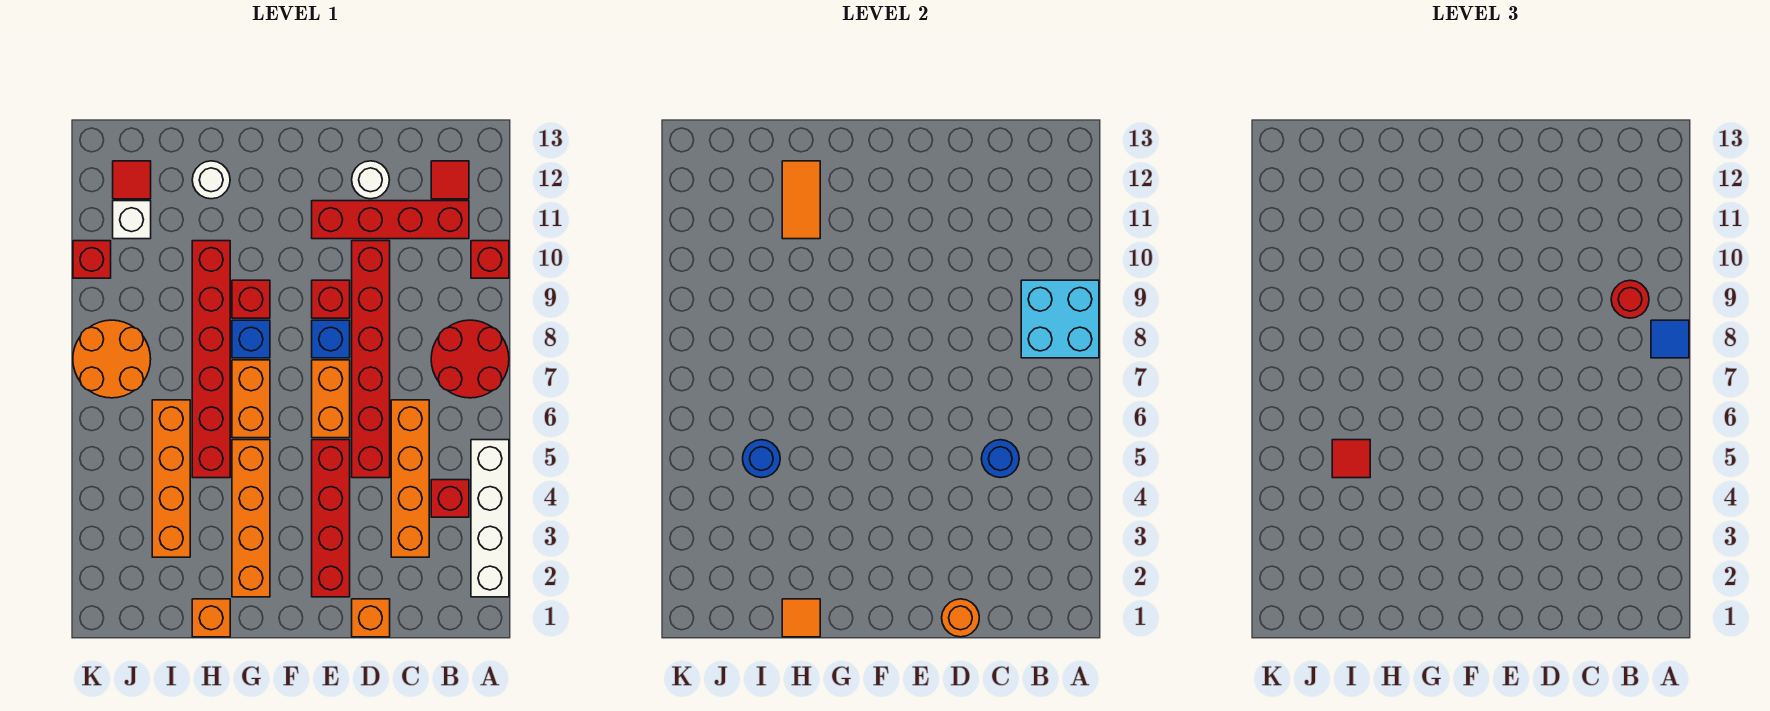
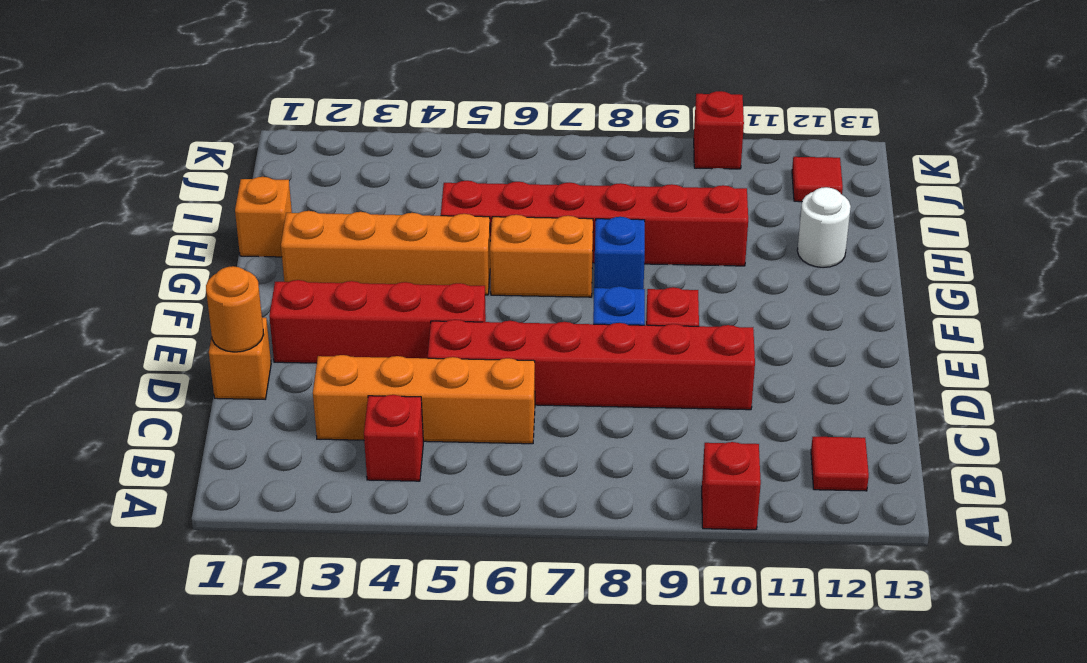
none -> white brick A2:A5 level 1
none -> red round brick A7:B8 level 1
none -> red brick B11:E11 level 1
none -> white round brick D12 level 1

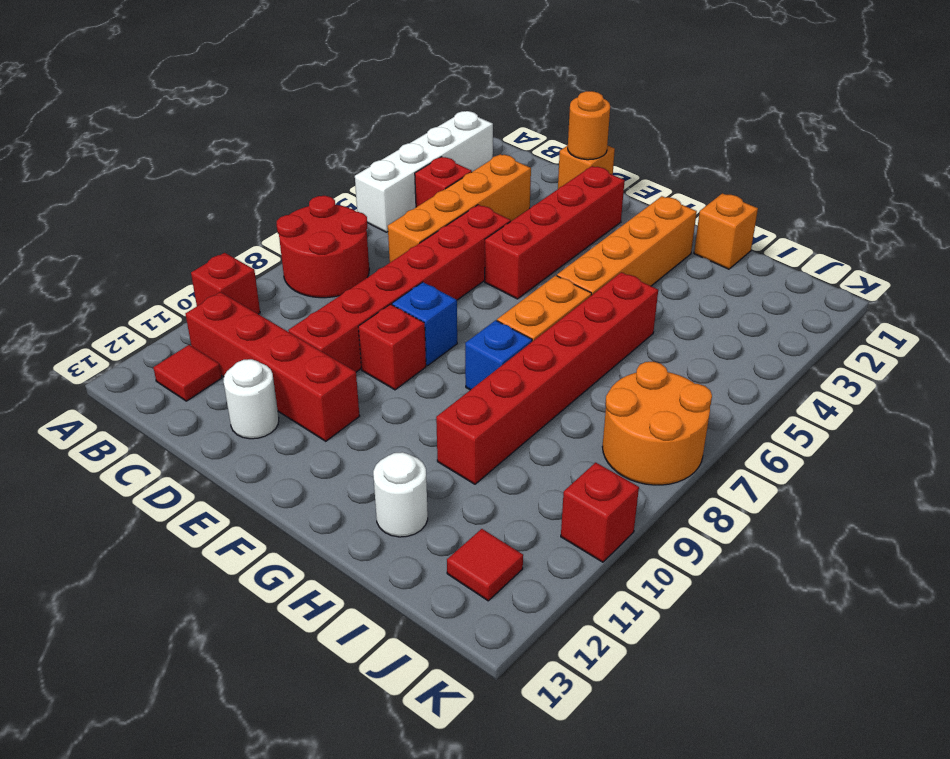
none -> orange brick E6:E7 level 1
none -> red brick G9 level 1
none -> orange brick I3:I6 level 1
none -> white brick J11 level 1

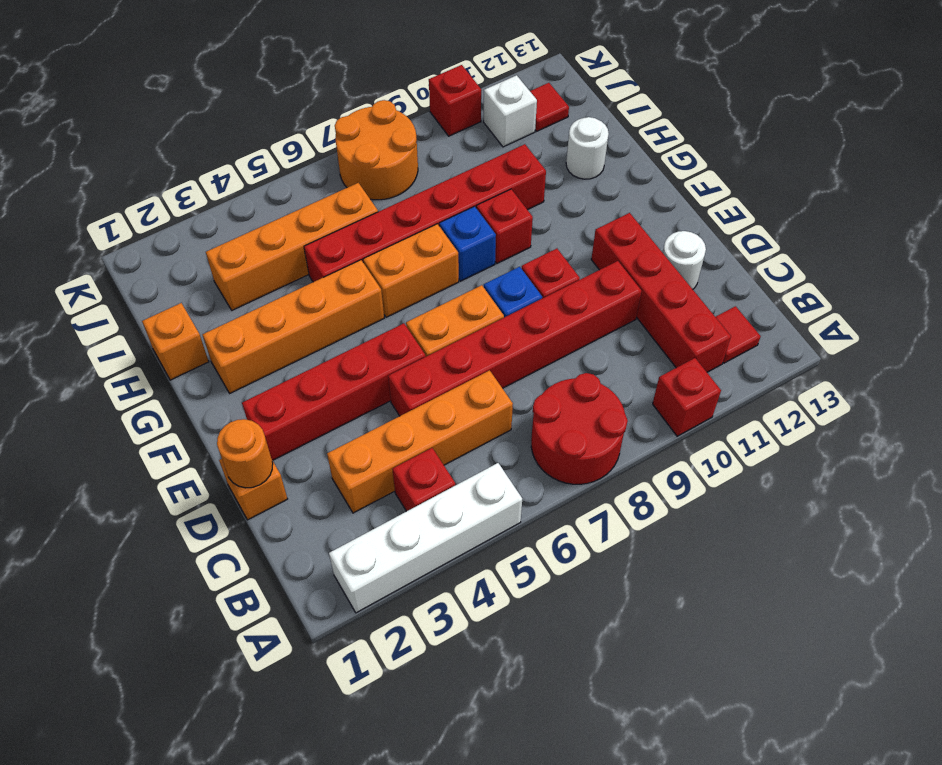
none -> cyan brick A8:B9 level 2
none -> blue round brick C5 level 2
none -> orange tile H1 level 2
none -> orange tile H11:H12 level 2

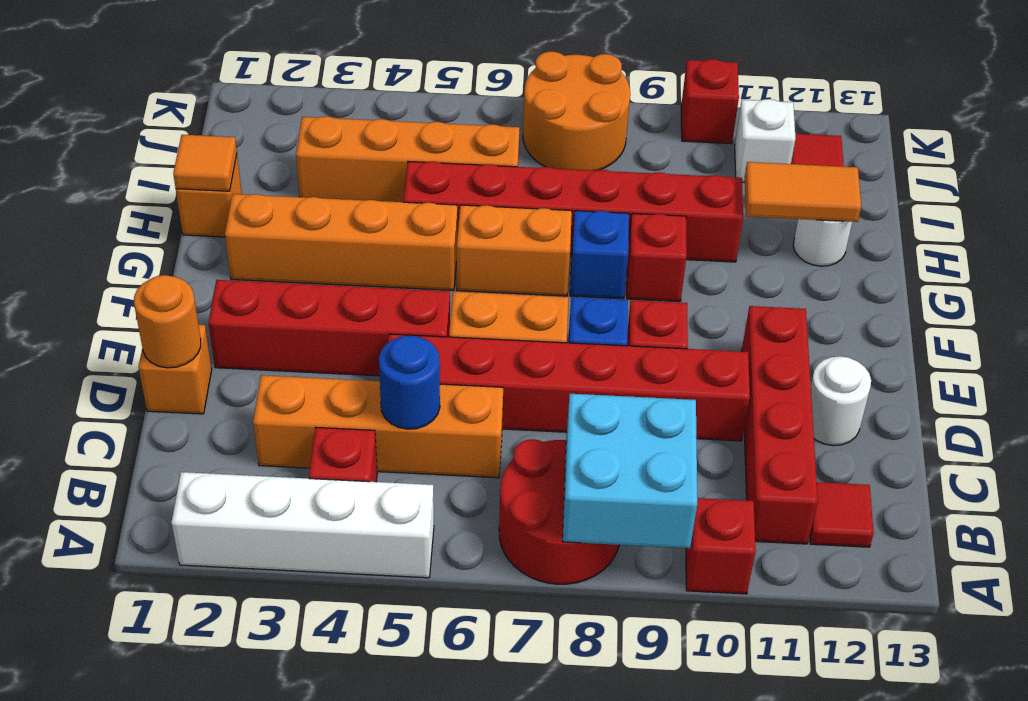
none -> blue round brick I5 level 2
none -> blue tile A8 level 3
none -> red round brick B9 level 3
none -> red tile I5 level 3

